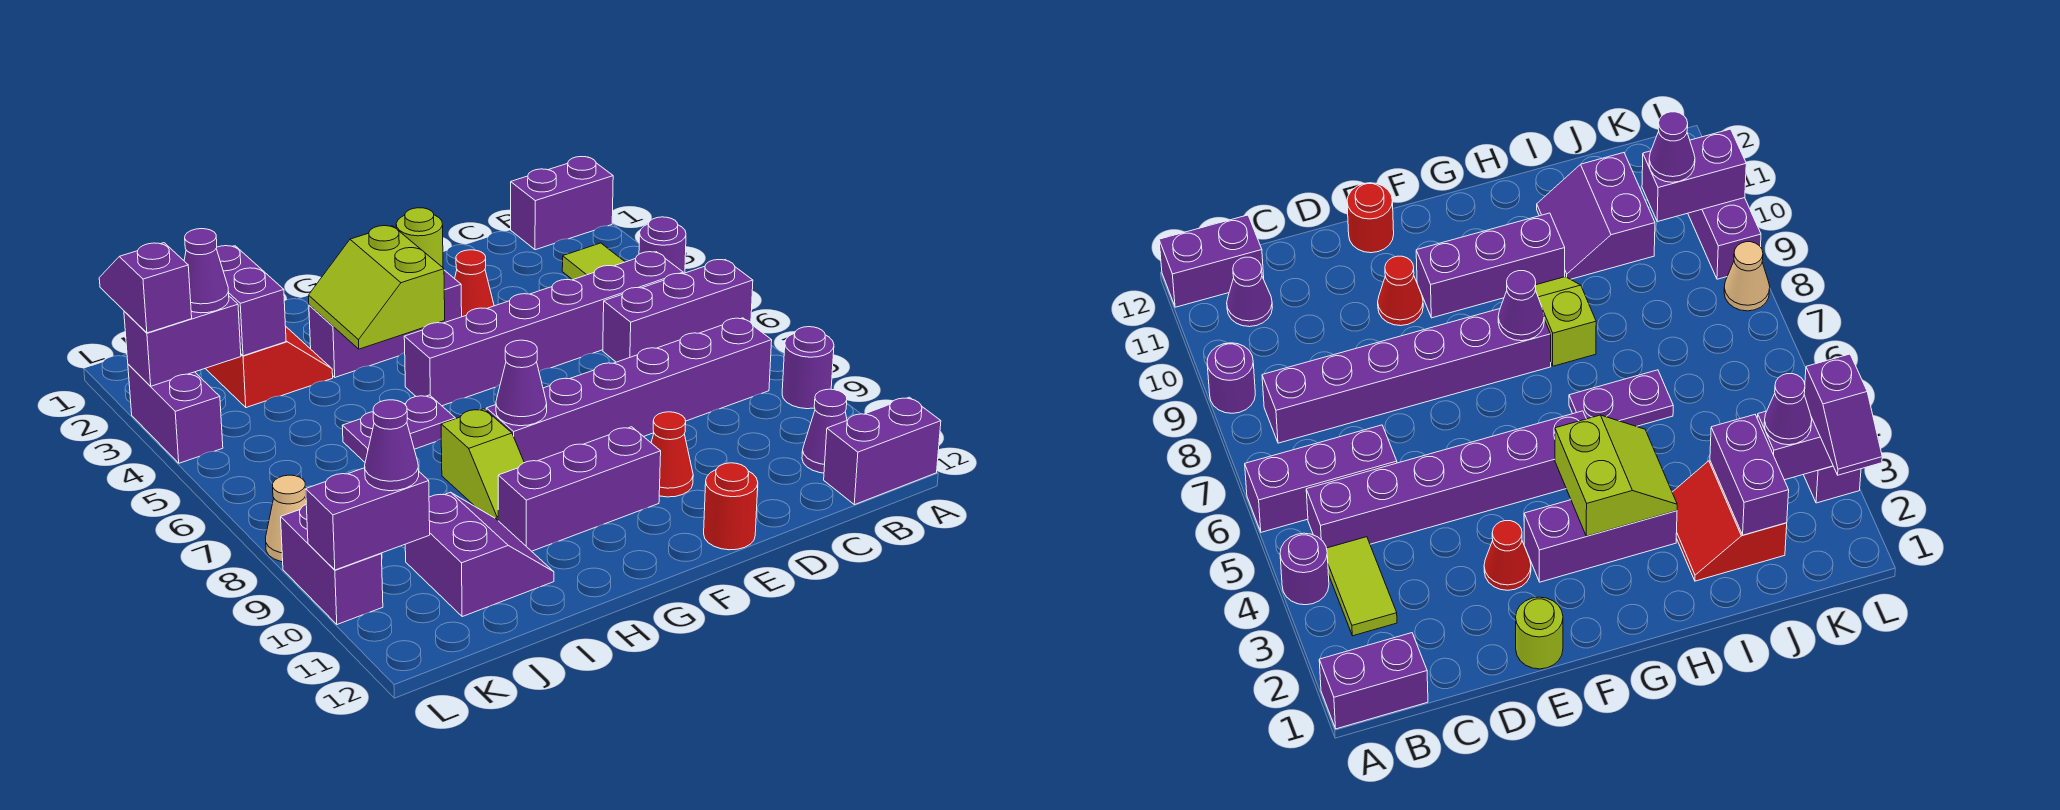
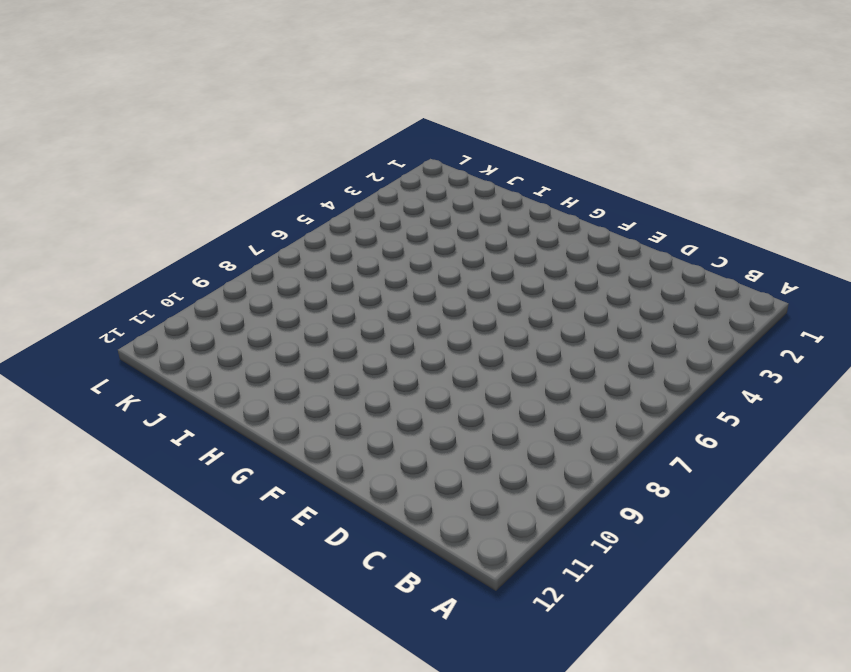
none -> purple brick A1:B1 level 1
none -> purple round brick A4 level 1
none -> purple brick A6:C6 level 1
none -> purple round brick A9 level 1

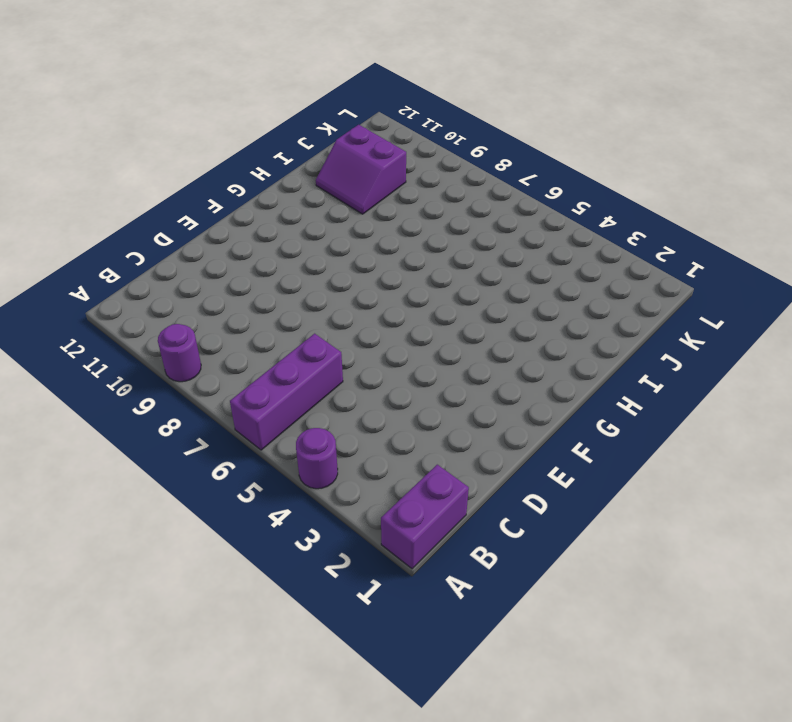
none -> purple brick A12:B12 level 1
none -> lime tile B3:B4 level 1
none -> purple brick B5:G5 level 1
none -> purple brick B8:G8 level 1

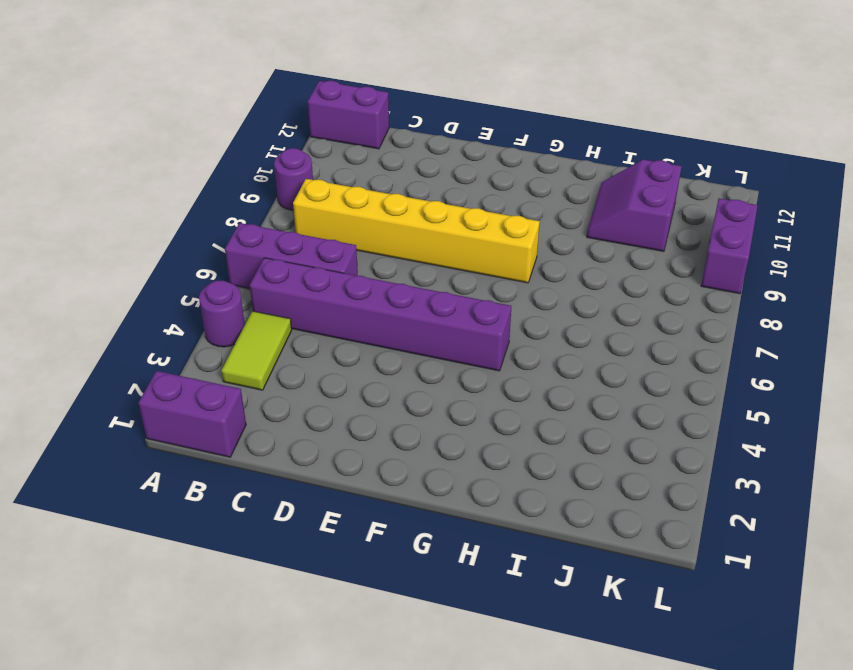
yellow brick B8:G8 level 1 -> purple brick B8:G8 level 1
none -> purple cone B11 level 1
none -> lime round brick E1 level 1
none -> red cone E3 level 1
none -> red cone E10 level 1

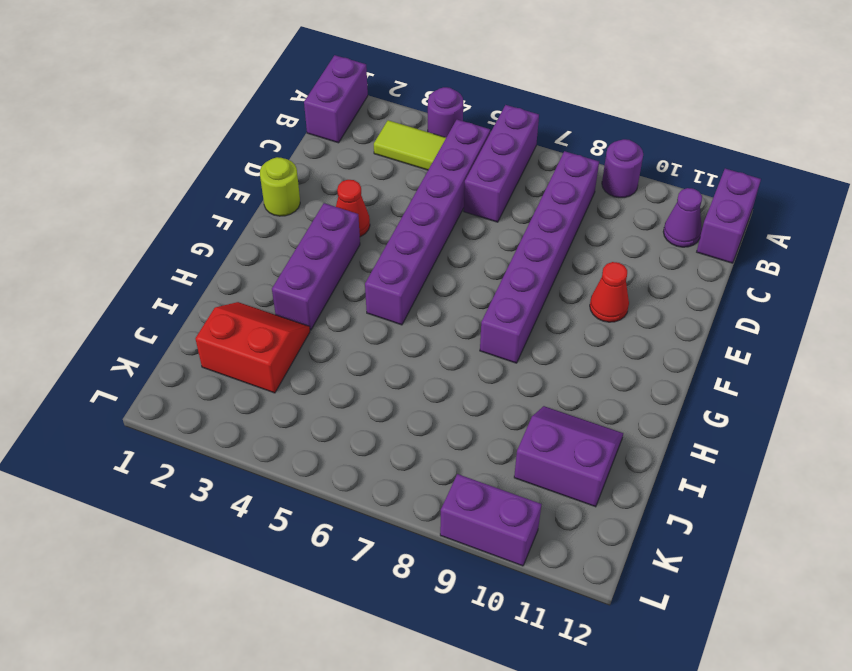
none -> red round brick E12 level 1
none -> purple brick F10:H10 level 1
none -> purple plate H6:I6 level 1
none -> lime slope H8:H9 level 1 top 8

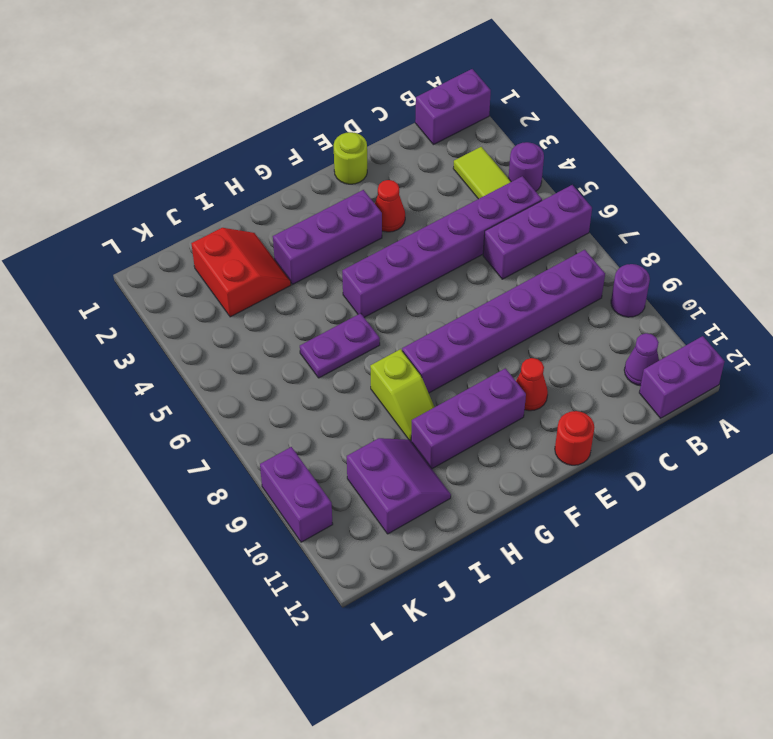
none -> purple brick L3:L4 level 1
none -> tan cone L8 level 1
none -> lime slope G3:H4 level 2 top G
none -> purple cone G8 level 2

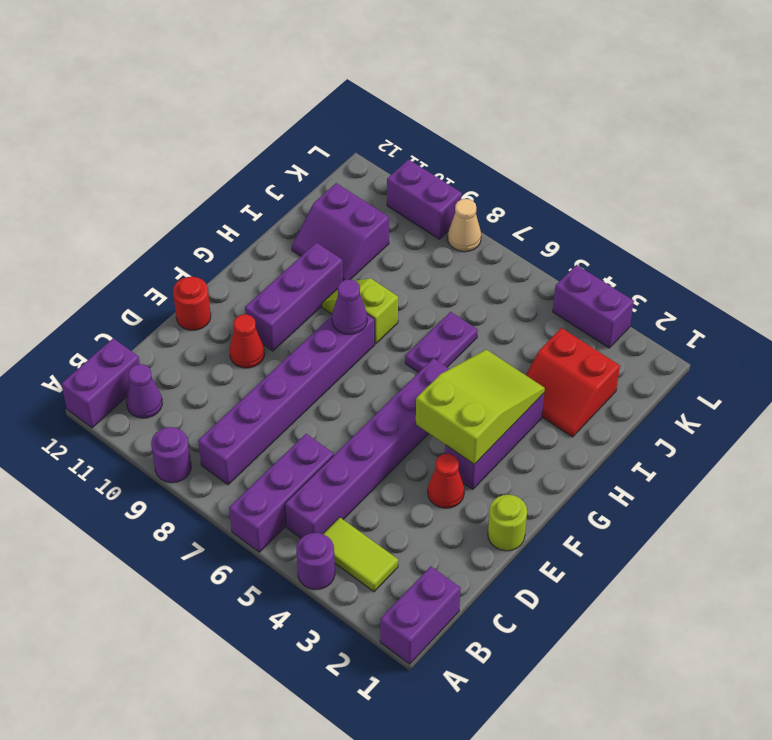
lime slope F3:H4 level 2 top F -> lime slope G3:H4 level 2 top G
none -> purple brick J2:J3 level 2
none -> purple brick K3:L3 level 2
none -> purple brick K10:L10 level 2
none -> purple cone K3 level 3

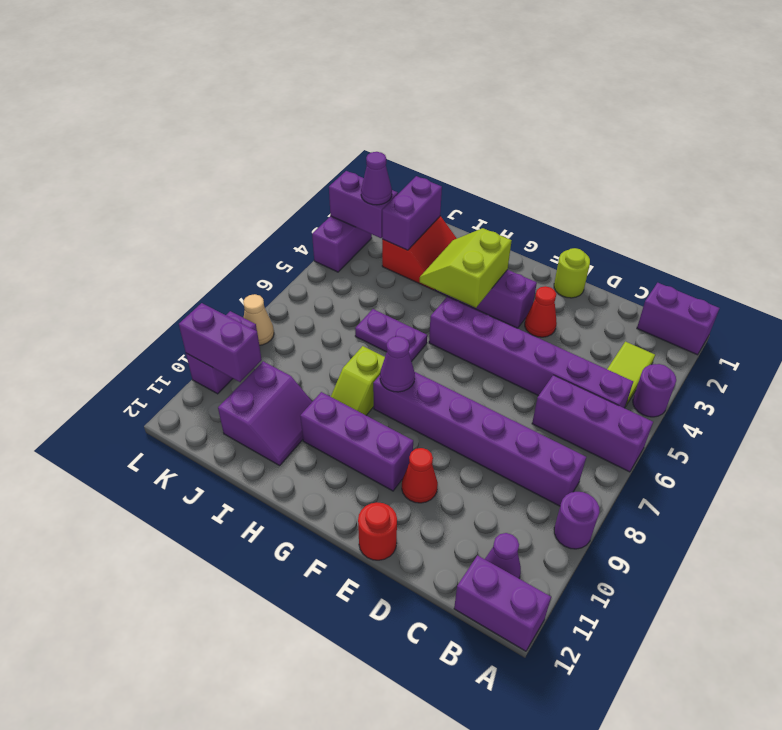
none -> purple cone K10 level 3
none -> purple slope L2:L3 level 3 top 3

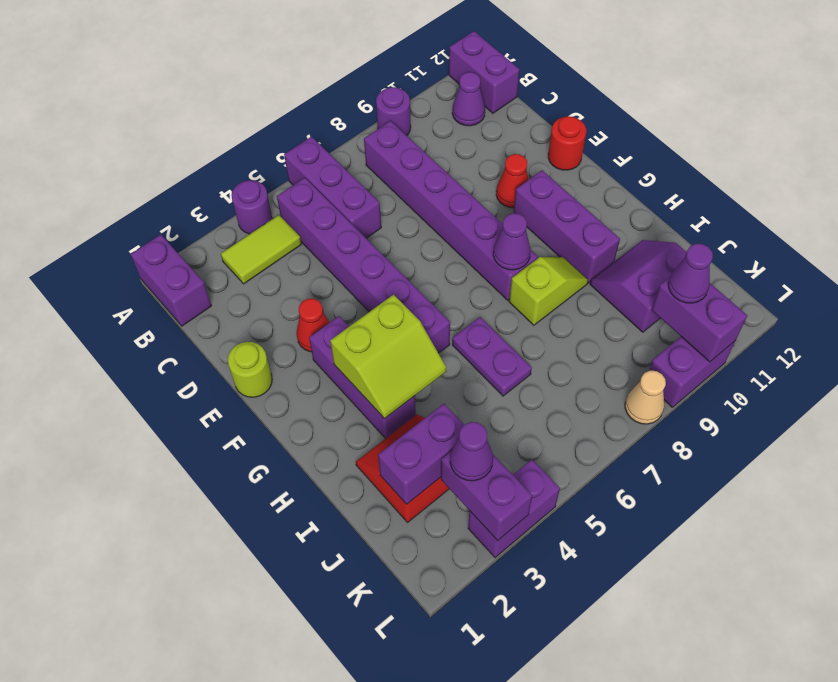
none -> purple slope L2:L3 level 3 top 3

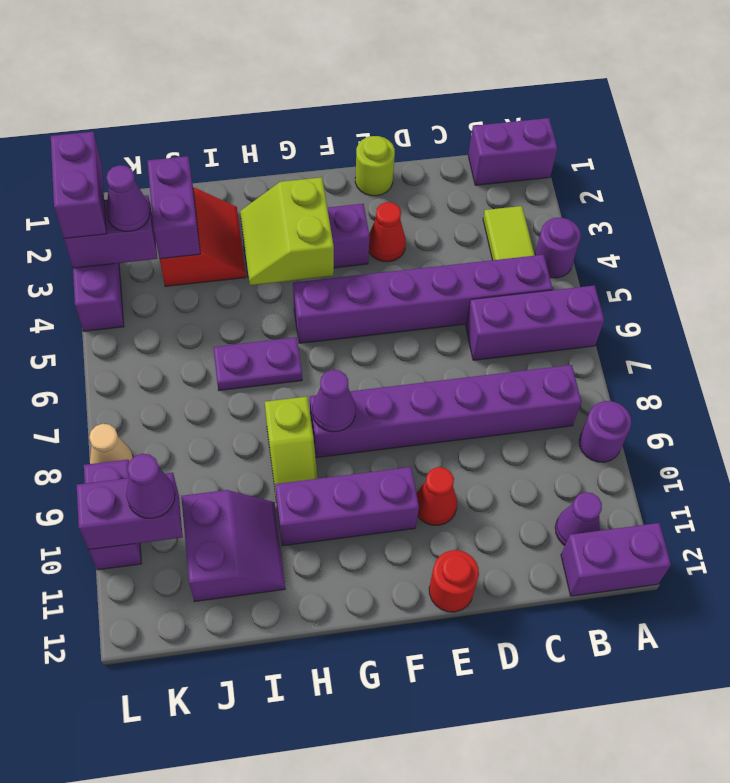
purple brick L2:L3 level 3 -> purple slope L2:L3 level 3 top 3

